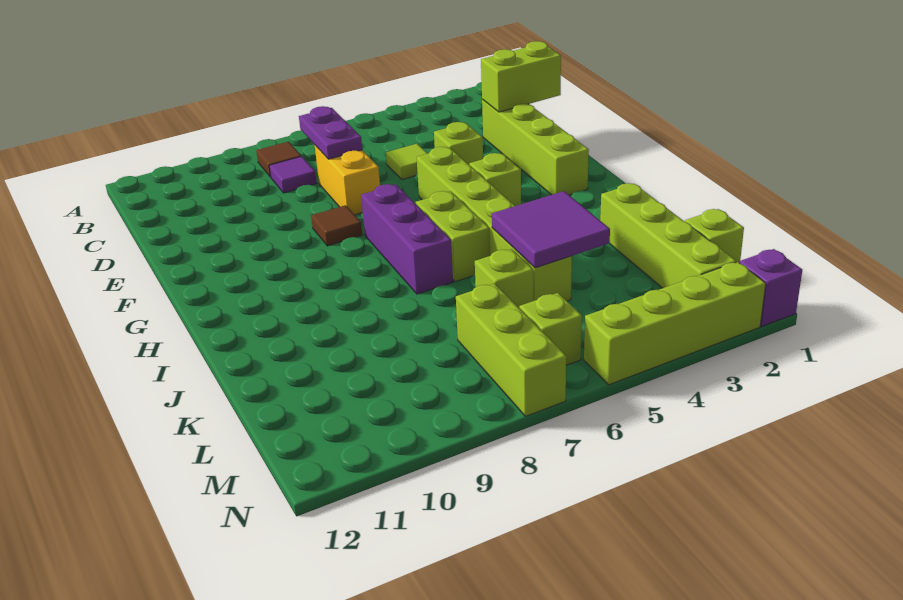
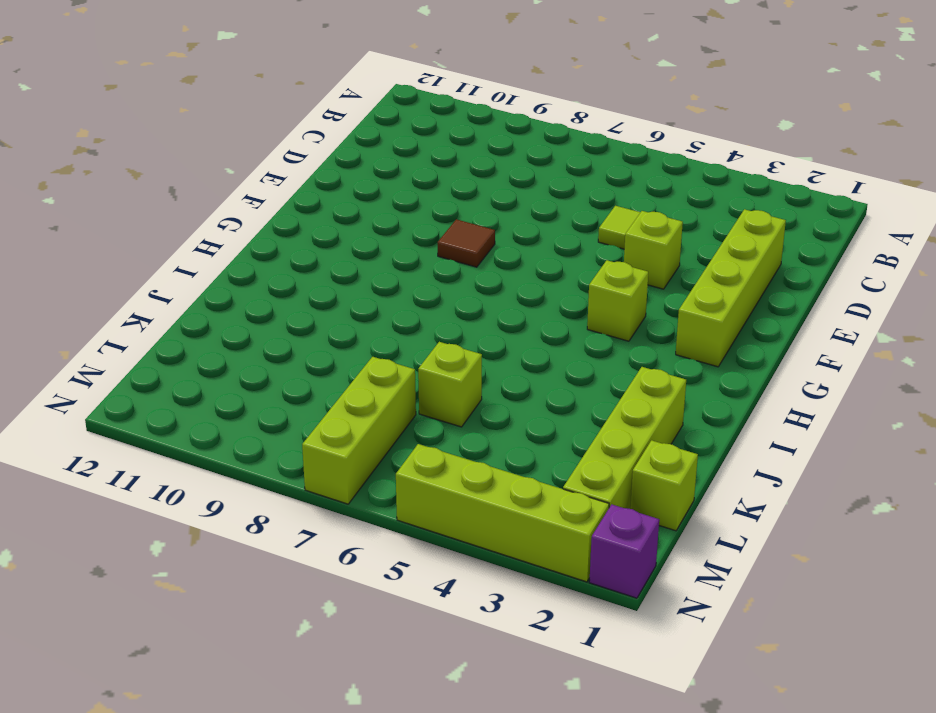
none -> brown tile B8 level 1
none -> purple tile C8 level 1
none -> yellow brick D7:E7 level 1

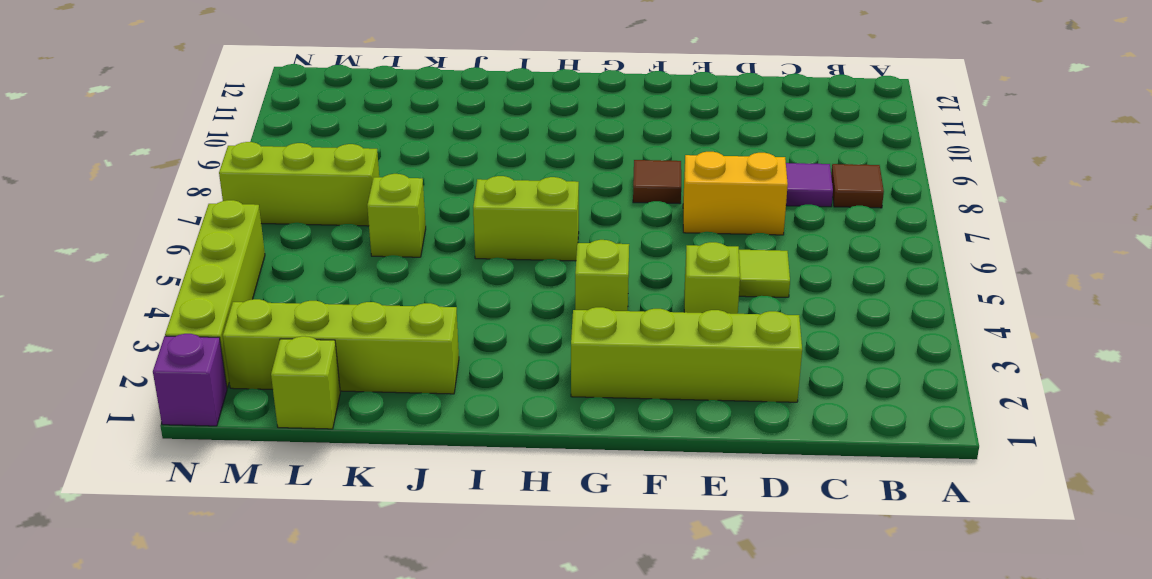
none -> lime brick F5:K5 level 1
none -> purple brick G7:I7 level 1
none -> lime brick M6 level 1

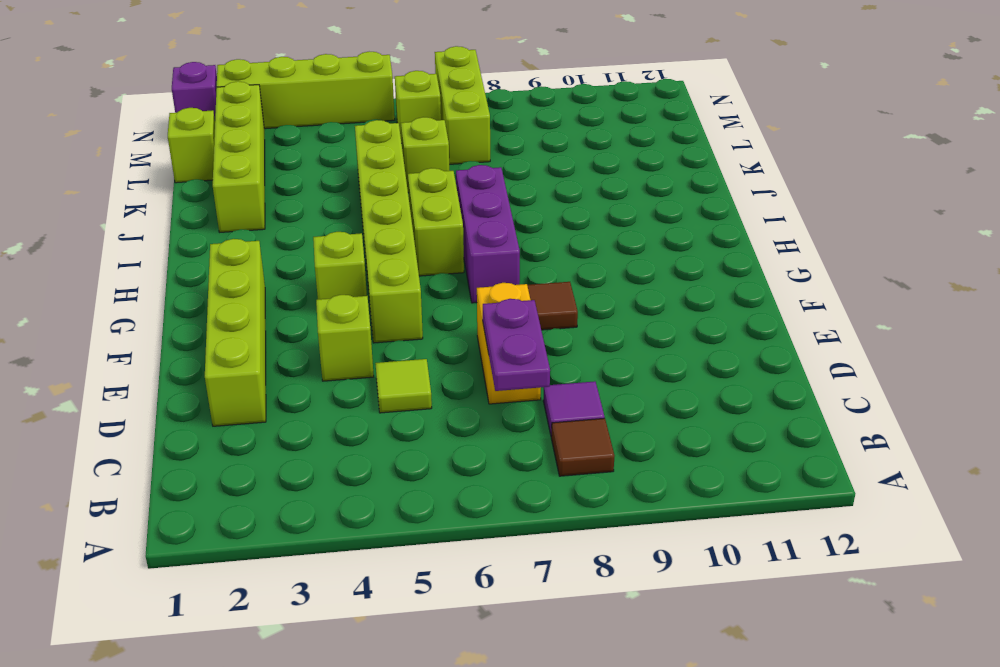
none -> lime brick D1:D2 level 2
none -> purple tile J4:K5 level 2

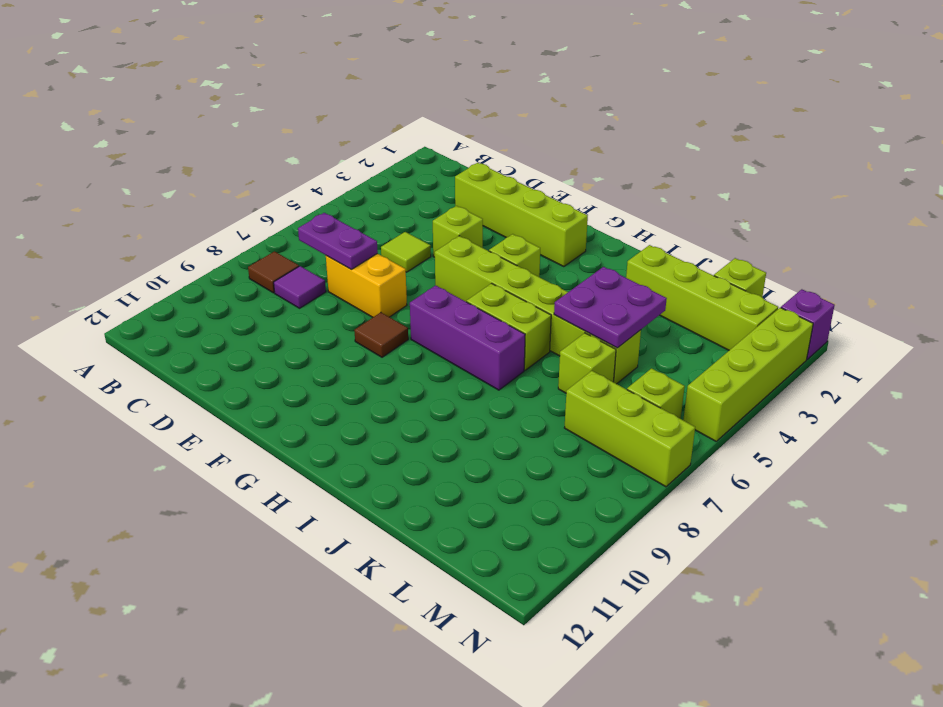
purple plate J4:K5 level 2 -> purple tile J4:K5 level 2
none -> lime brick D1:D2 level 2

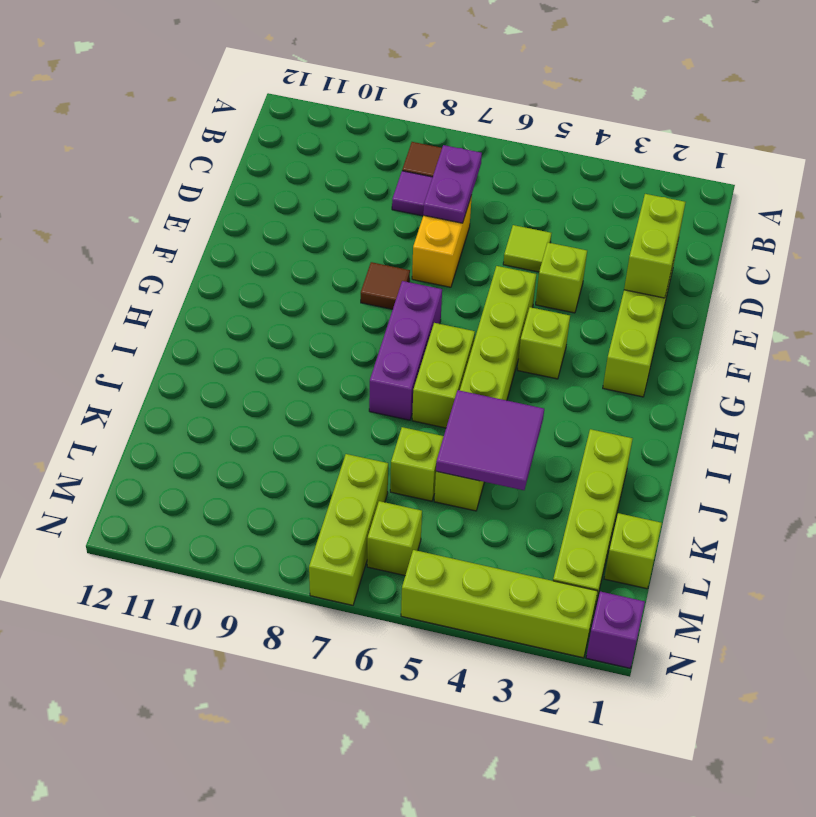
lime brick D2:E2 level 2 -> lime brick D1:D2 level 2

